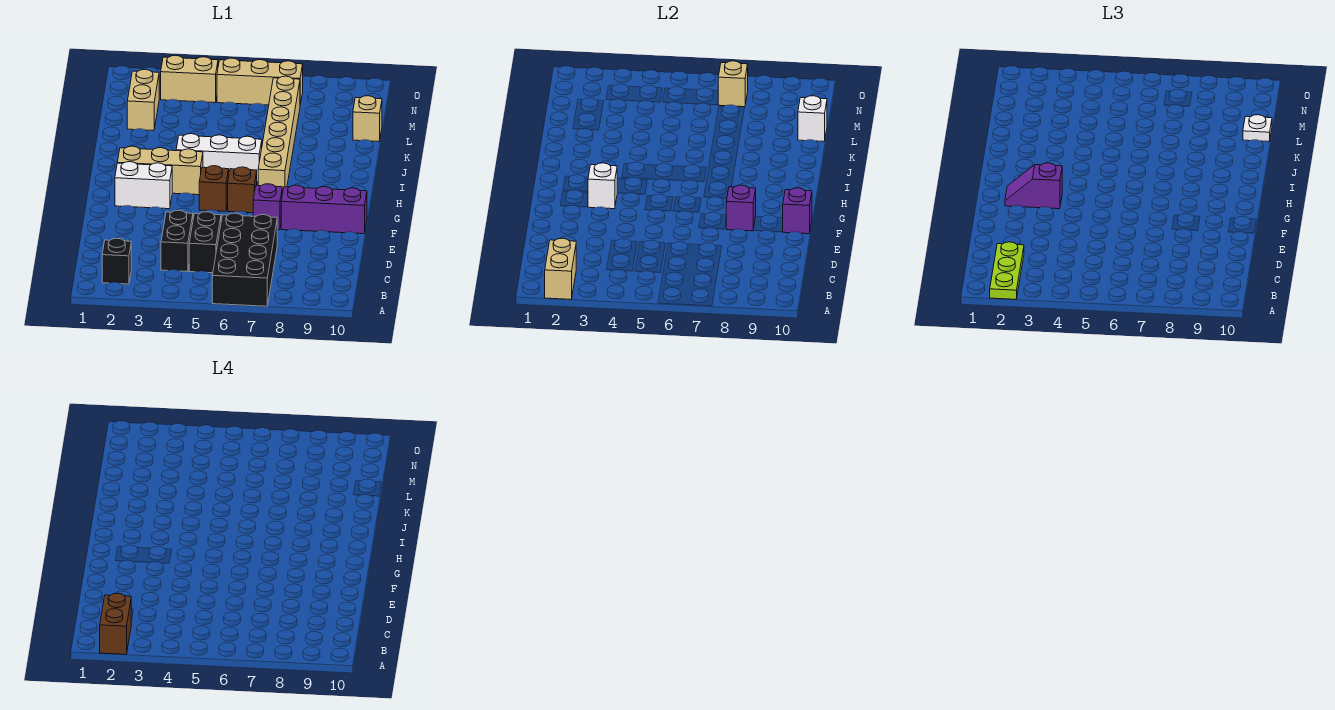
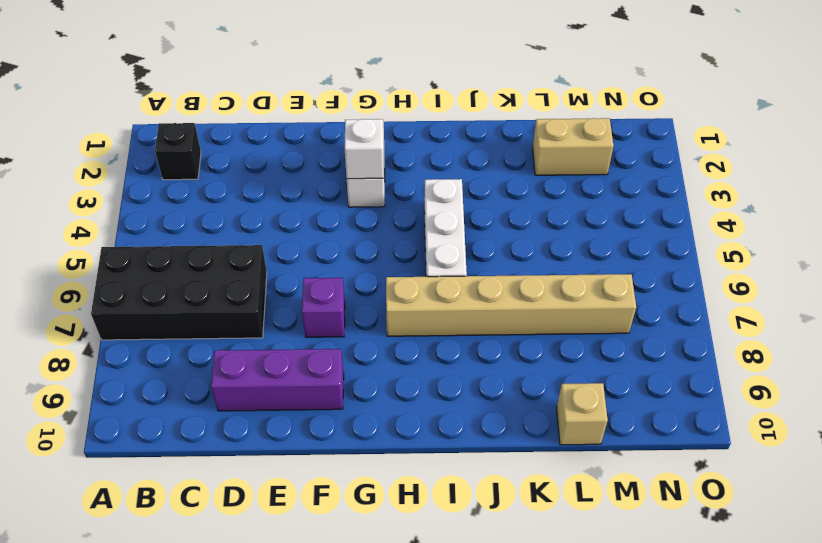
purple brick D9:F9 level 1 -> purple brick F8:F10 level 1
none -> black brick C4:D4 level 1
none -> black brick C5:D5 level 1
none -> brown brick G5 level 1

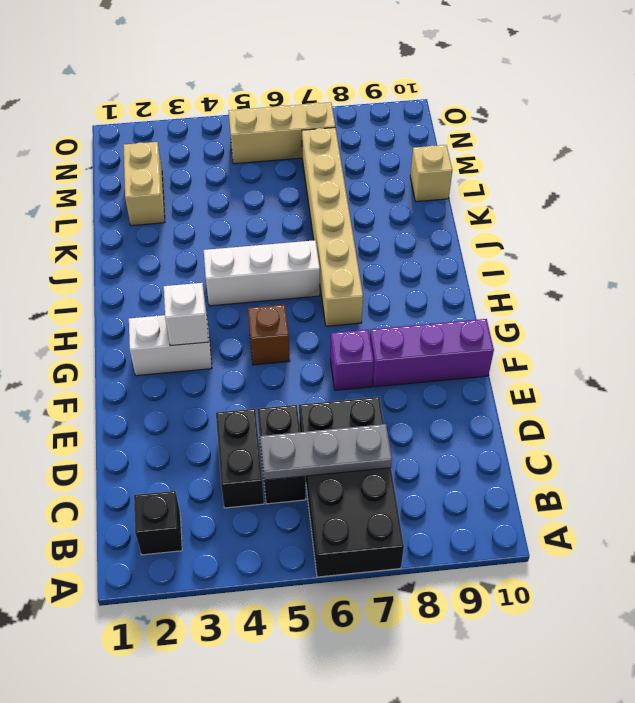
grey plate C5:C7 level 2 -> none
none -> brown brick G6 level 1
none -> tan brick H2:H4 level 1
none -> tan brick N3:N4 level 1

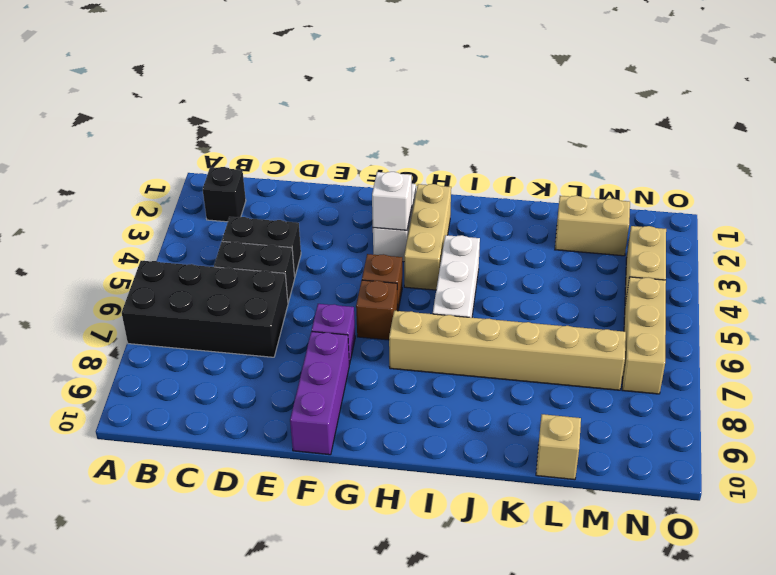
none -> tan brick A2:B2 level 2
none -> purple brick F8 level 2
none -> purple brick F10 level 2

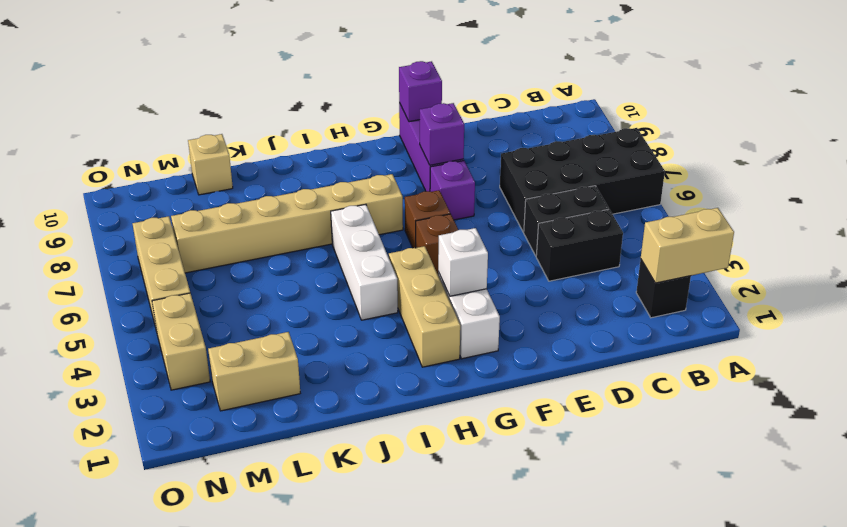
none -> white brick L10 level 2
none -> tan brick N7 level 2
none -> lime plate A2:C2 level 3

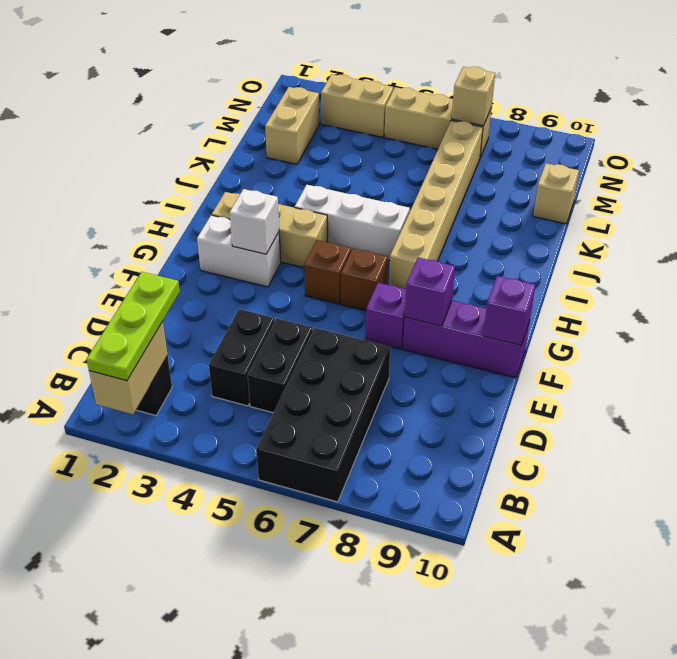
none -> white brick L10 level 2
none -> purple slope G2:G3 level 3 top 3
none -> white plate L10 level 3

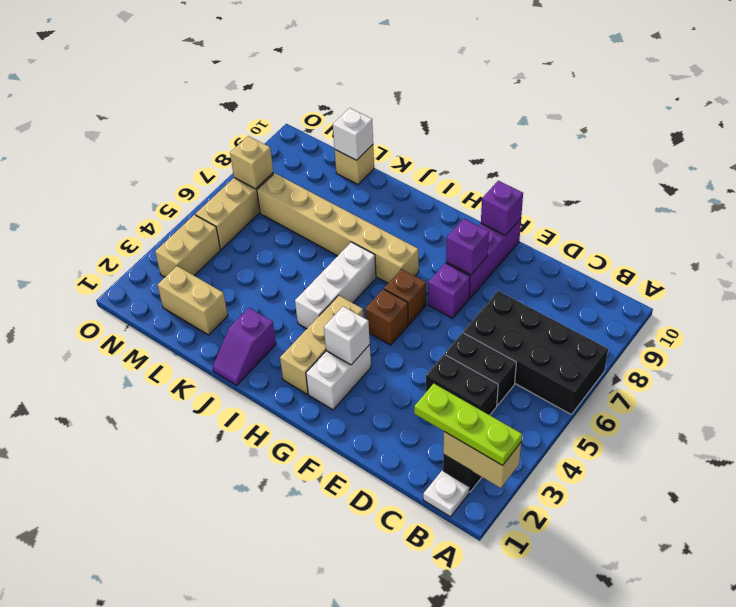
white plate B1 level 1 -> white plate L10 level 3
purple slope J1:J2 level 1 top 2 -> purple slope G2:G3 level 3 top 3
none -> brown brick A2:B2 level 4

